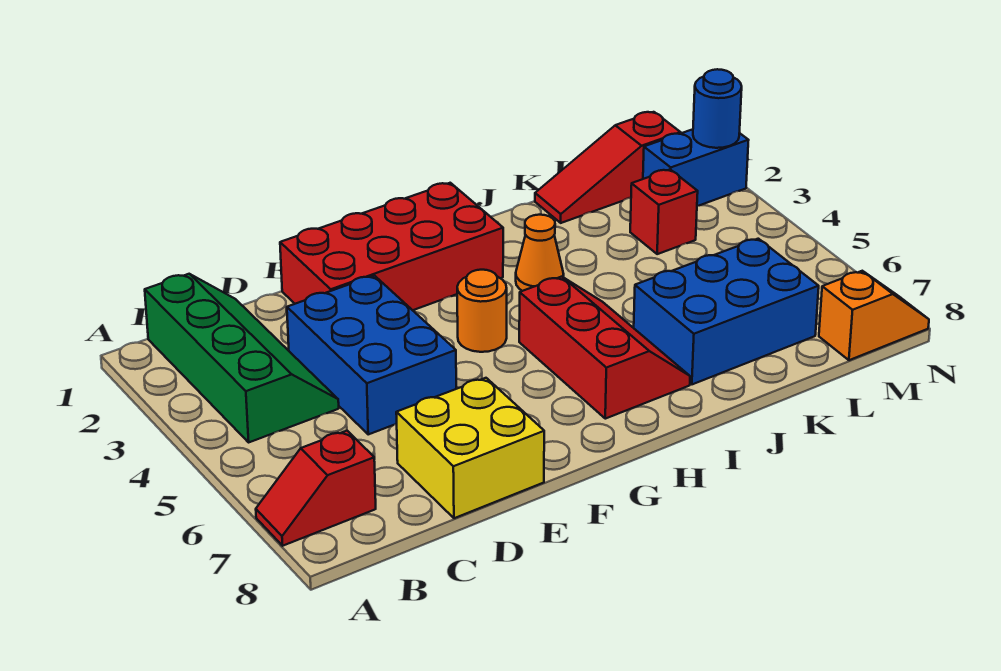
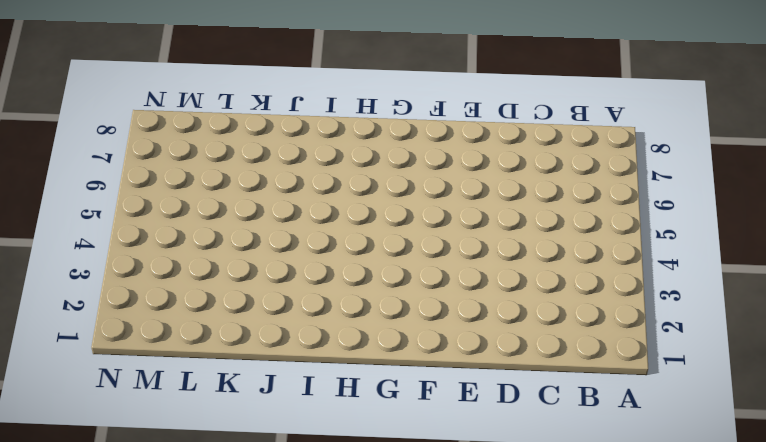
none -> red slope A7:B7 level 1 top B
none -> green slope B1:C4 level 1 top B
none -> blue brick D3:E5 level 1

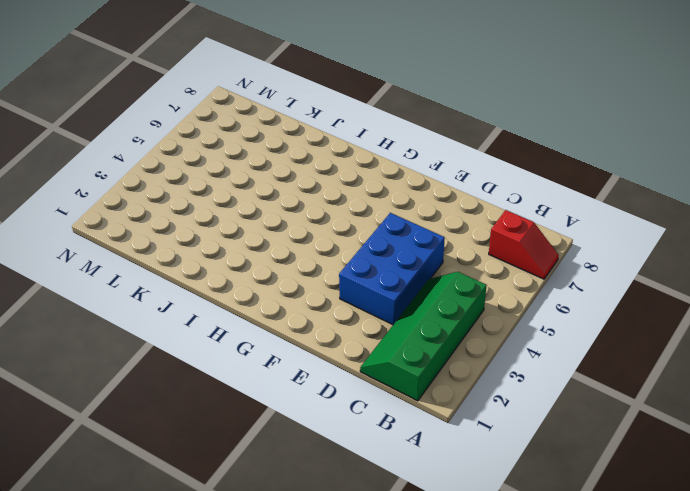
none -> yellow brick D7:E8 level 1
none -> red brick E1:H2 level 1
none -> orange round brick G4 level 1

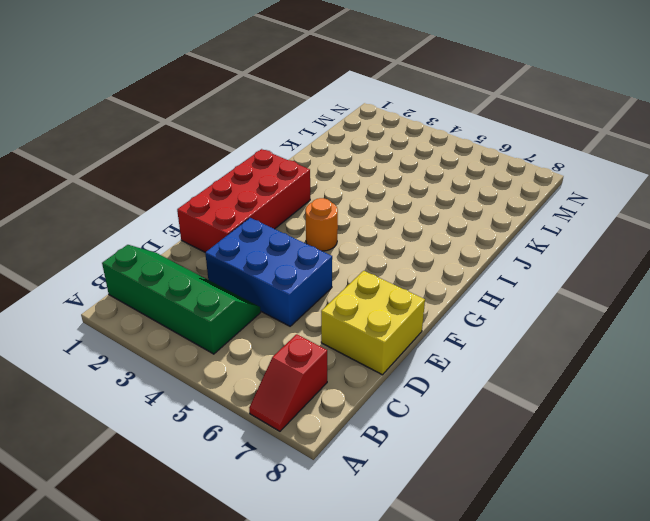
none -> red slope H5:I7 level 1 top H
none -> orange cone I3 level 1
none -> blue brick J6:L7 level 1

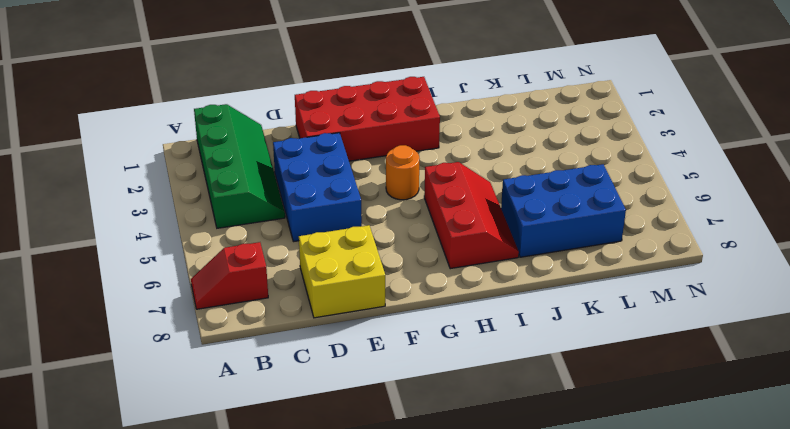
none -> orange cone I3 level 1
none -> red slope K1:M1 level 1 top M
none -> red brick L3 level 1

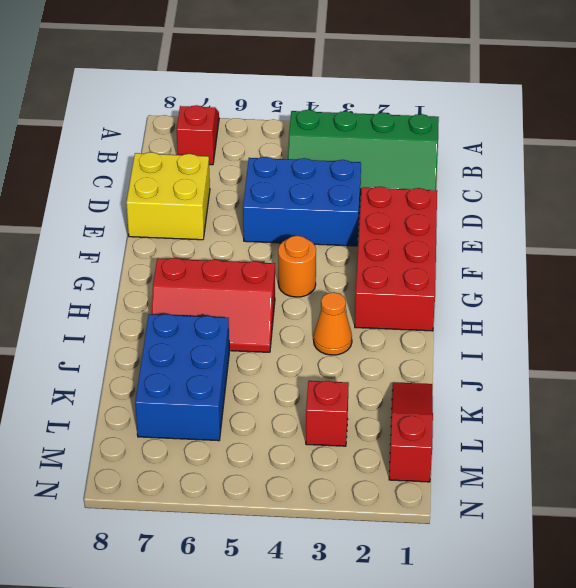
none -> blue brick M2:N2 level 1
none -> orange slope M8:N8 level 1 top M
none -> blue round brick N2 level 2

